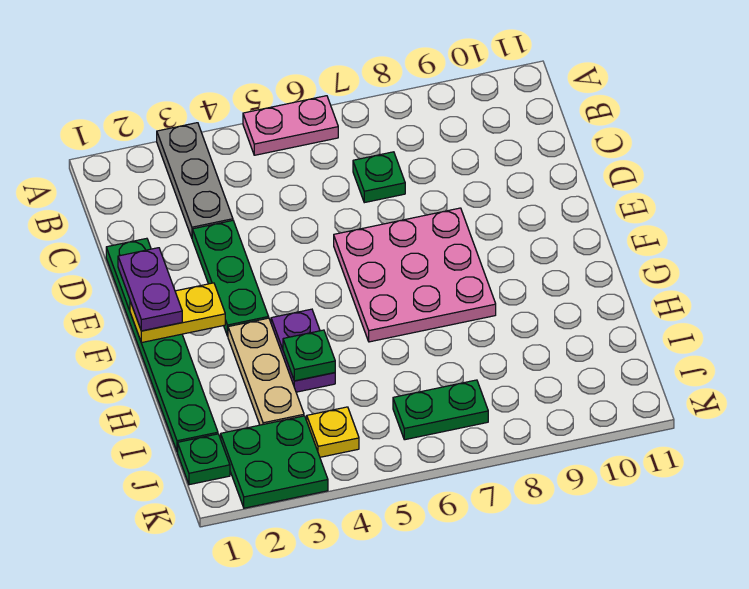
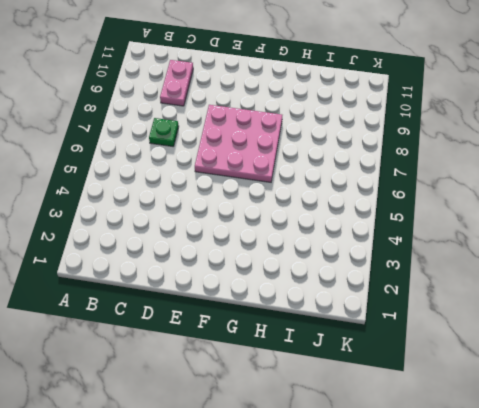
pink plate C9:C10 level 1 -> pink plate A5:A6 level 1
none -> grey plate A3:C3 level 1
none -> green plate D1:I1 level 1
none -> green plate D3:F3 level 1

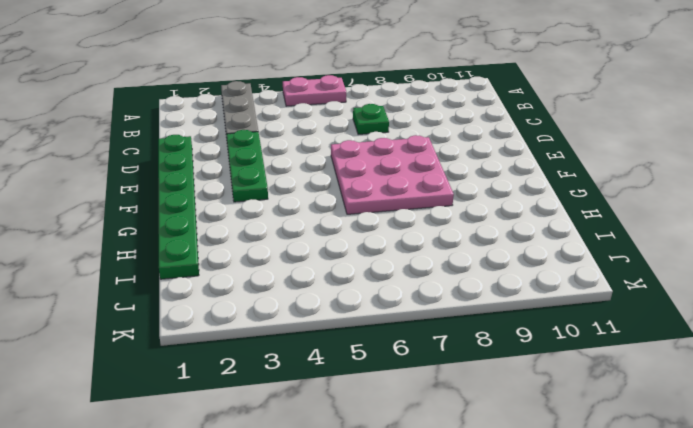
none -> tan plate G3:I3 level 1
none -> purple plate G4:H4 level 1
none -> green plate J1 level 1

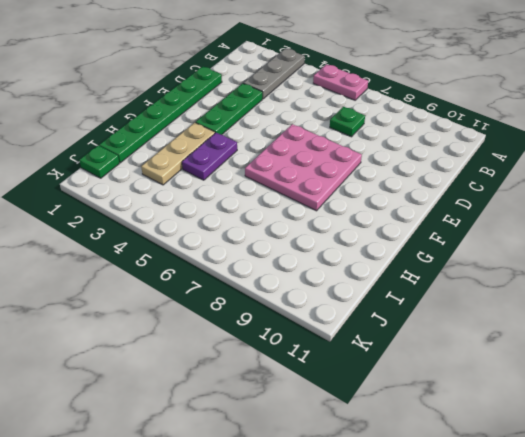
none -> green plate J2:K3 level 1
none -> yellow plate J4 level 1
none -> green plate J6:J7 level 1

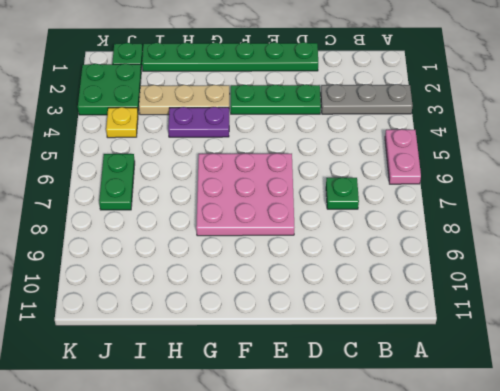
none -> yellow plate F1:F2 level 2
none -> green plate H4 level 2
none -> purple plate E1:F1 level 3

